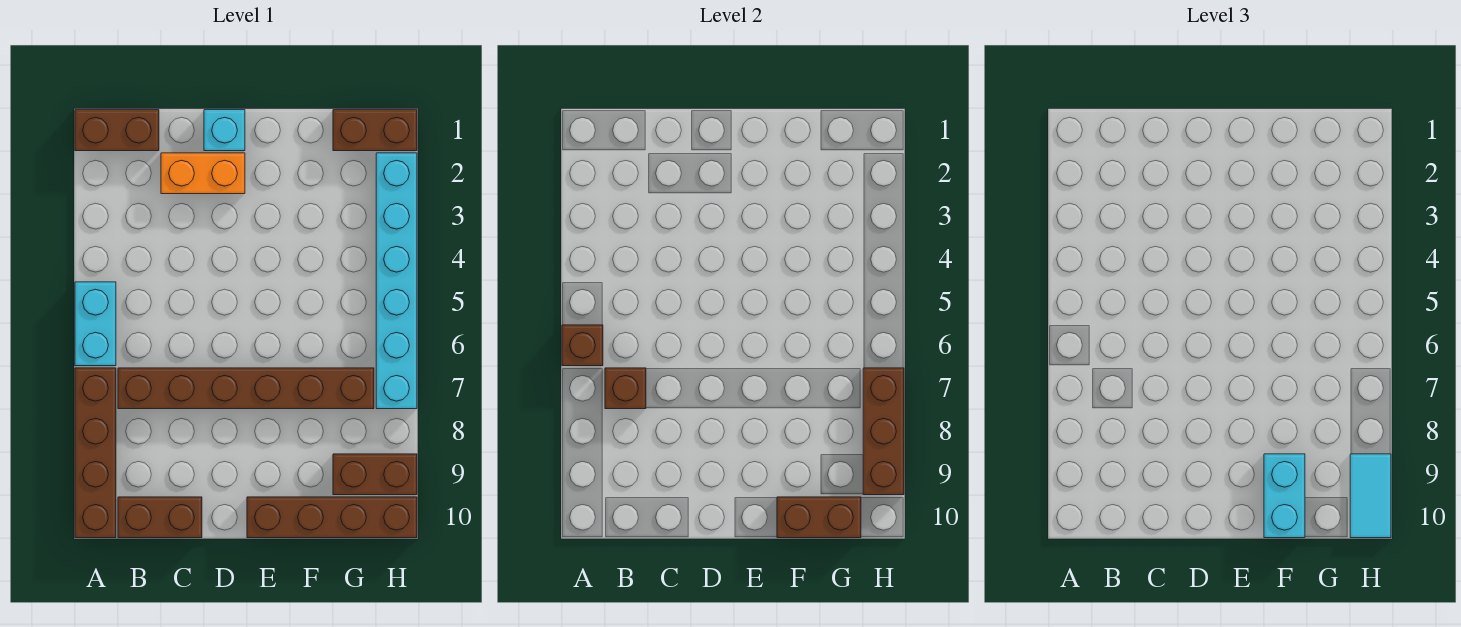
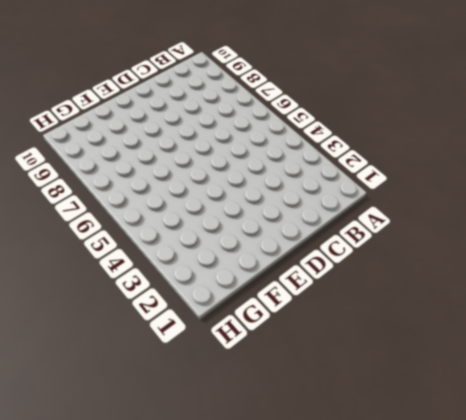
none -> brown brick A1:B1 level 1
none -> cyan brick A5:A6 level 1
none -> brown brick A7:A10 level 1

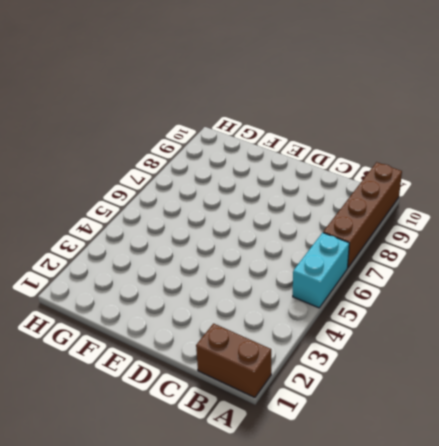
none -> brown brick B7:G7 level 1
none -> brown brick B10:C10 level 1
none -> orange brick C2:D2 level 1

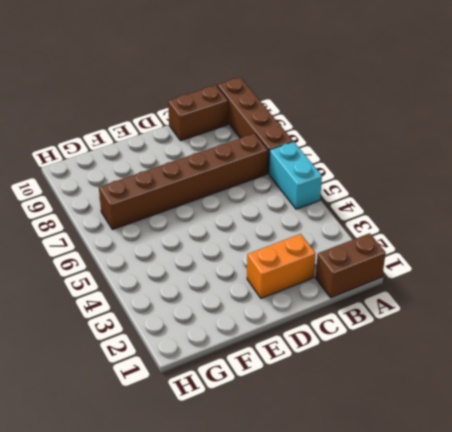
none -> cyan brick D1 level 1
none -> brown brick E10:H10 level 1
none -> brown brick G1:H1 level 1

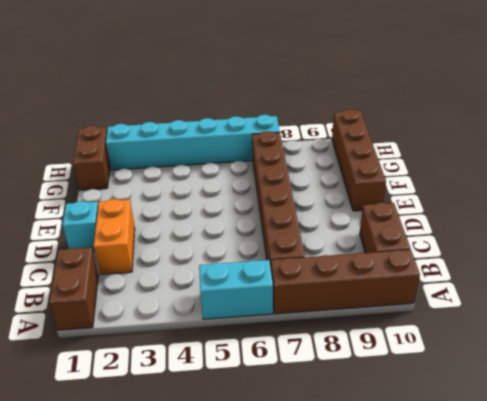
none -> brown brick G9:H9 level 1
none -> brown brick A6 level 2
none -> brown brick B7 level 2

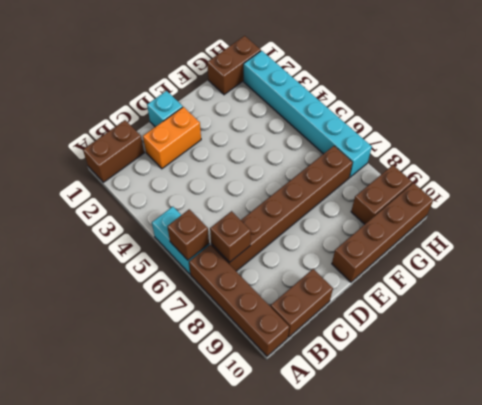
none -> brown brick F10:G10 level 2
none -> brown brick H7:H9 level 2
none -> cyan brick F9:F10 level 3

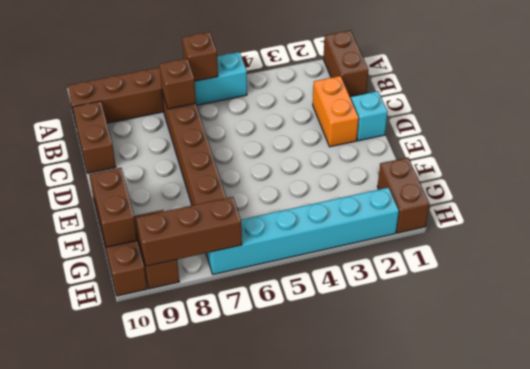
none -> cyan brick F9:F10 level 3
none -> cyan tile H9:H10 level 3

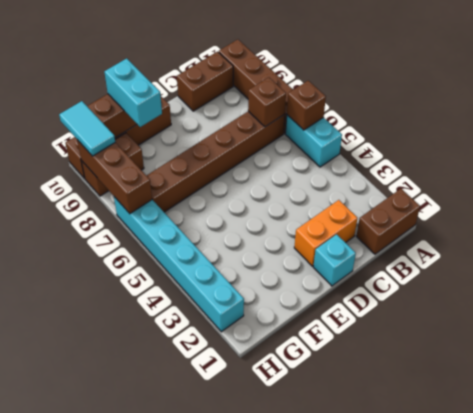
none -> brown brick G1:H1 level 1

